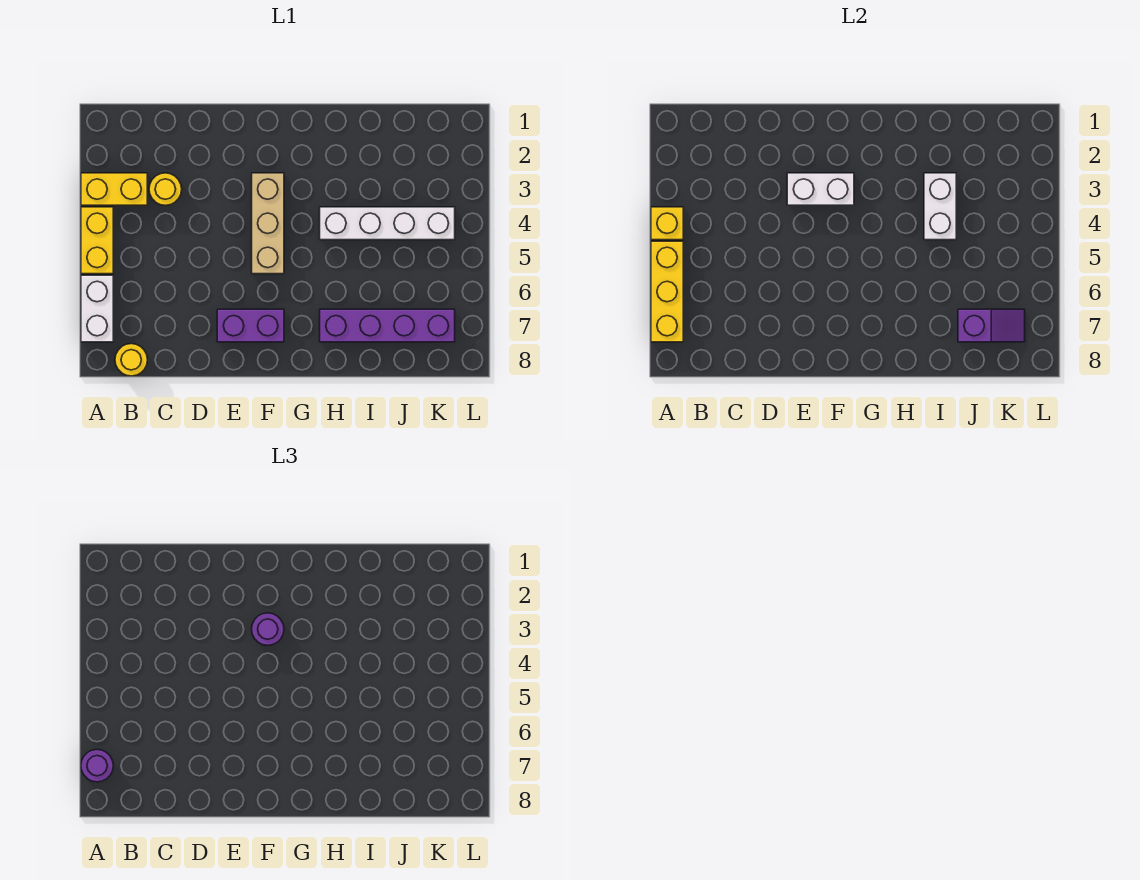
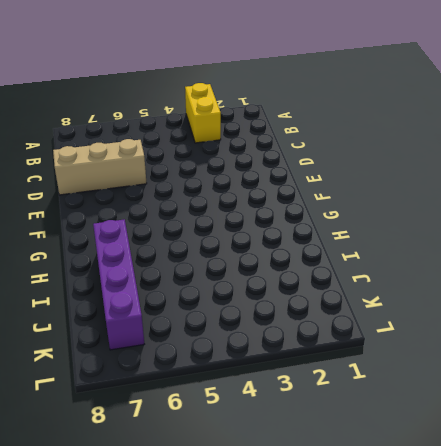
tan brick D6:D8 level 1 -> tan brick F3:F5 level 1
none -> yellow brick A4:A5 level 1
none -> white brick A6:A7 level 1
none -> yellow round brick B8 level 1

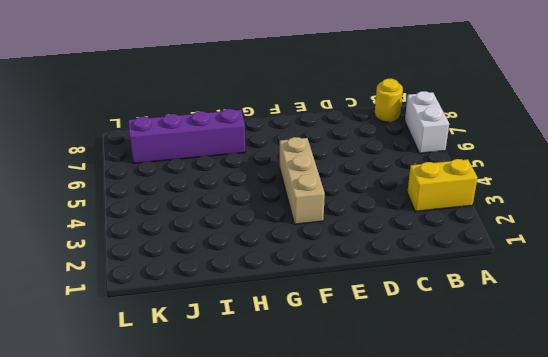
none -> yellow brick A4:A5 level 1
none -> yellow round brick C3 level 1
none -> purple brick E7:F7 level 1

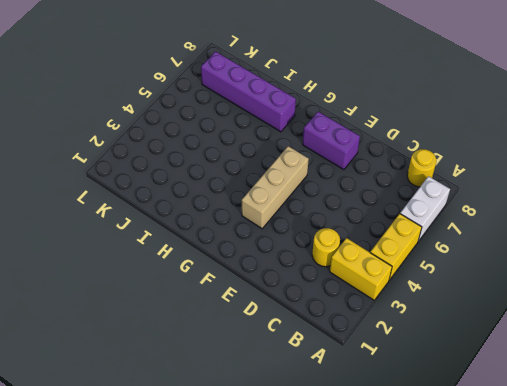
none -> white brick H4:K4 level 1
none -> yellow brick A4 level 2
none -> yellow brick A5:A7 level 2

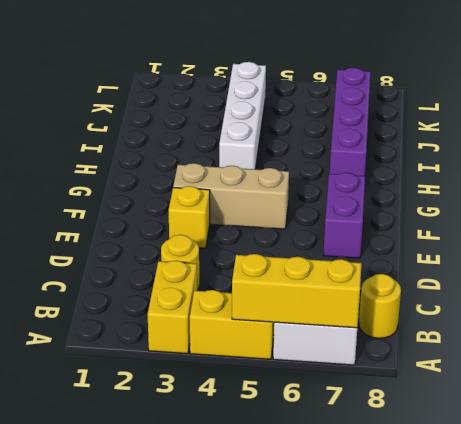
yellow brick E3 level 1 -> yellow brick A4 level 2
none -> white brick E3:F3 level 2
none -> white brick I3:I4 level 2
none -> purple slope J7:K7 level 2 top J

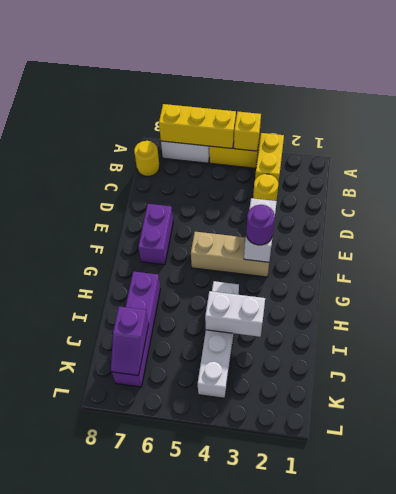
none -> purple round brick A7 level 3

